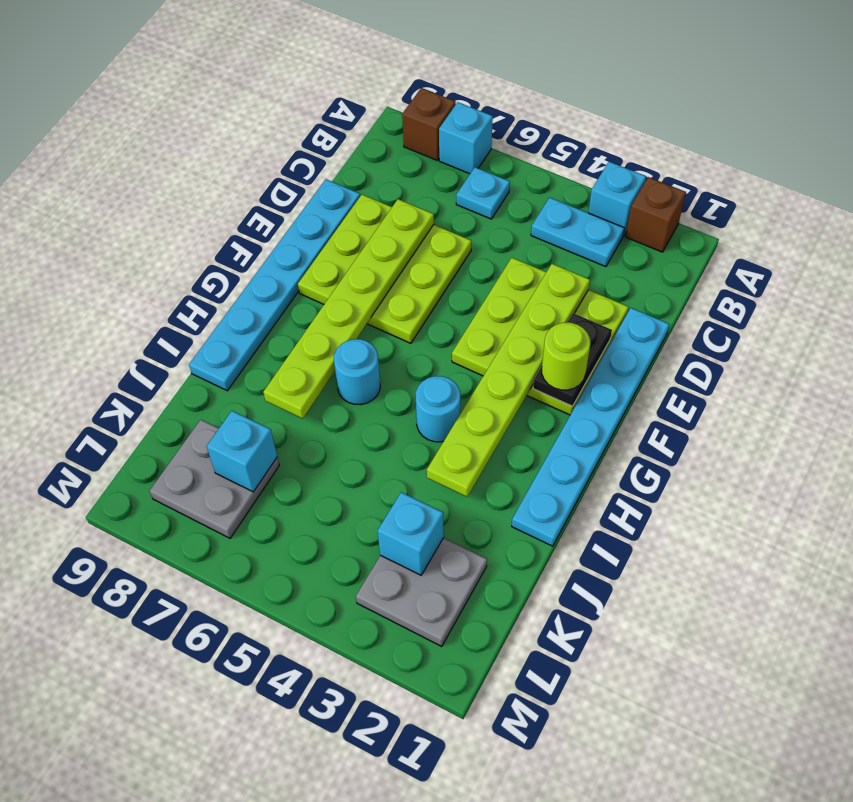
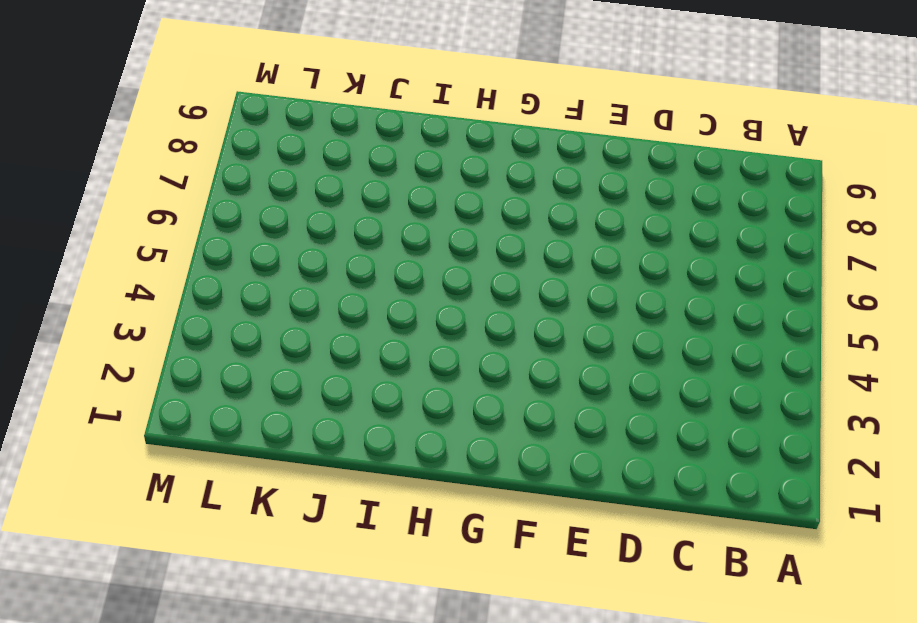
none -> brown brick A2 level 1
none -> cyan brick A3 level 1
none -> cyan brick A7 level 1

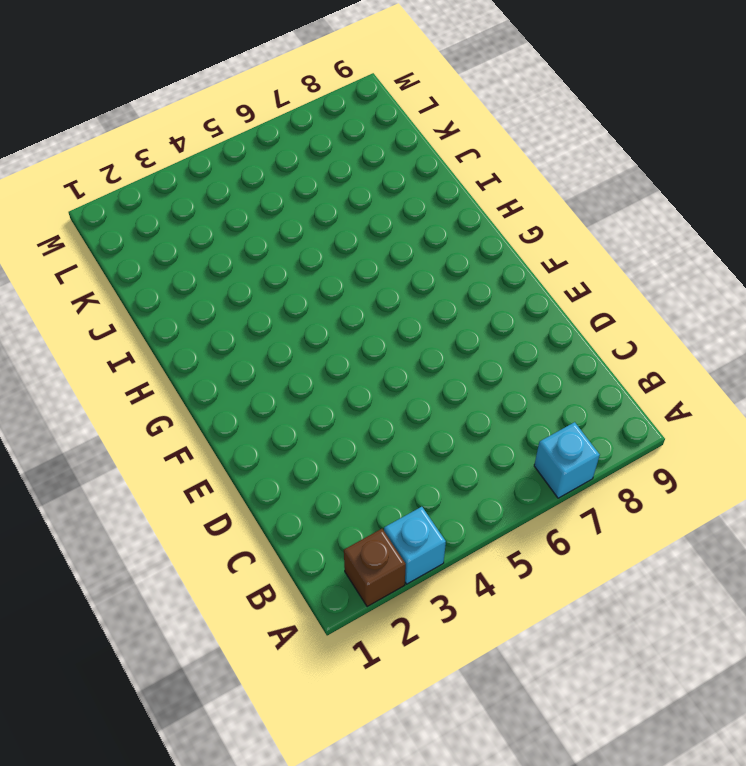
none -> brown brick A8 level 1
none -> cyan plate B3:B4 level 1
none -> cyan plate B6 level 1

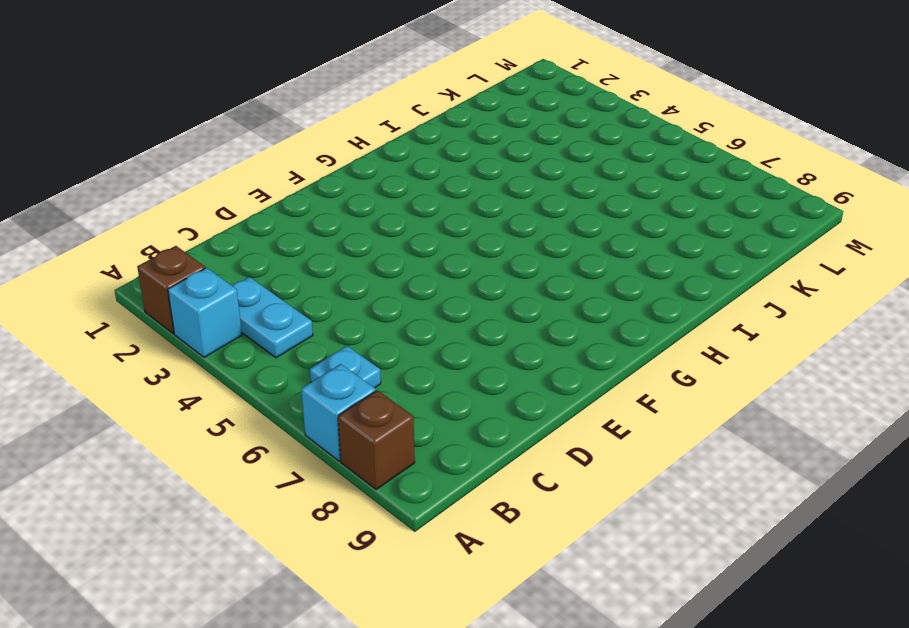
none -> cyan plate D1:I1 level 1
none -> lime plate D2:F4 level 1
none -> lime plate D6:F8 level 1

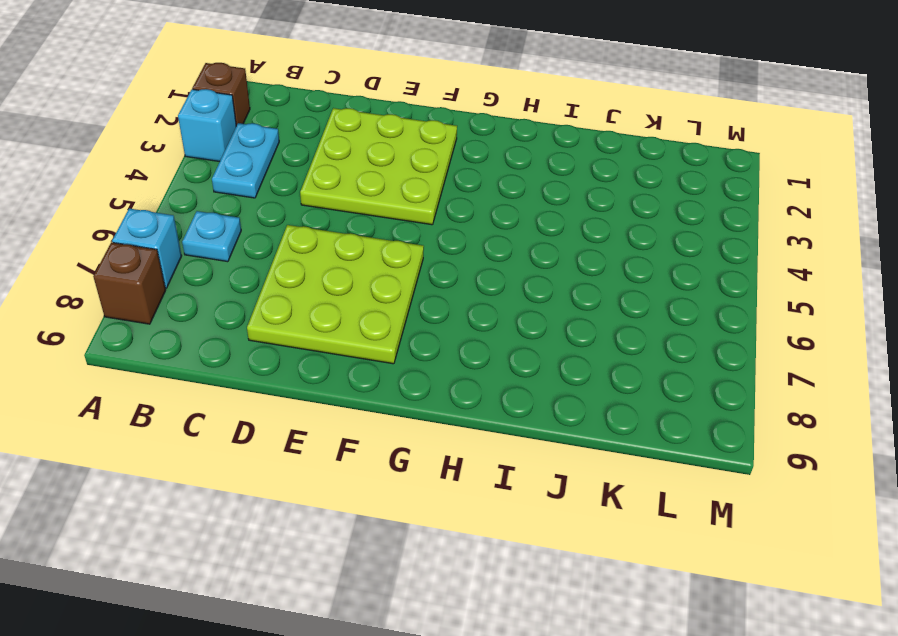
none -> cyan plate D1:I1 level 1
none -> cyan plate D9:I9 level 1
none -> cyan round brick H4 level 1

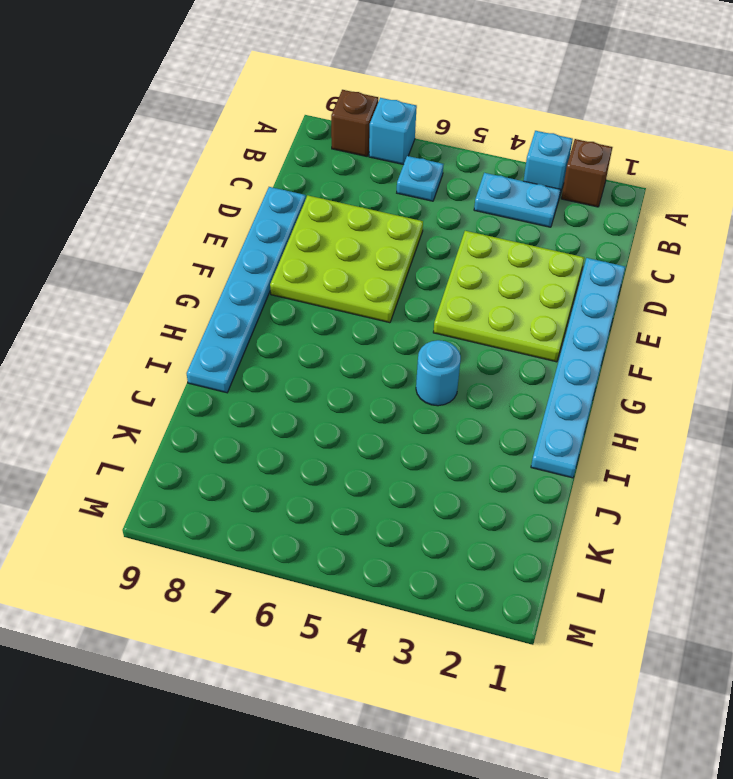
none -> cyan round brick H6 level 1
none -> grey plate K2:L3 level 1
none -> grey plate K7:L8 level 1

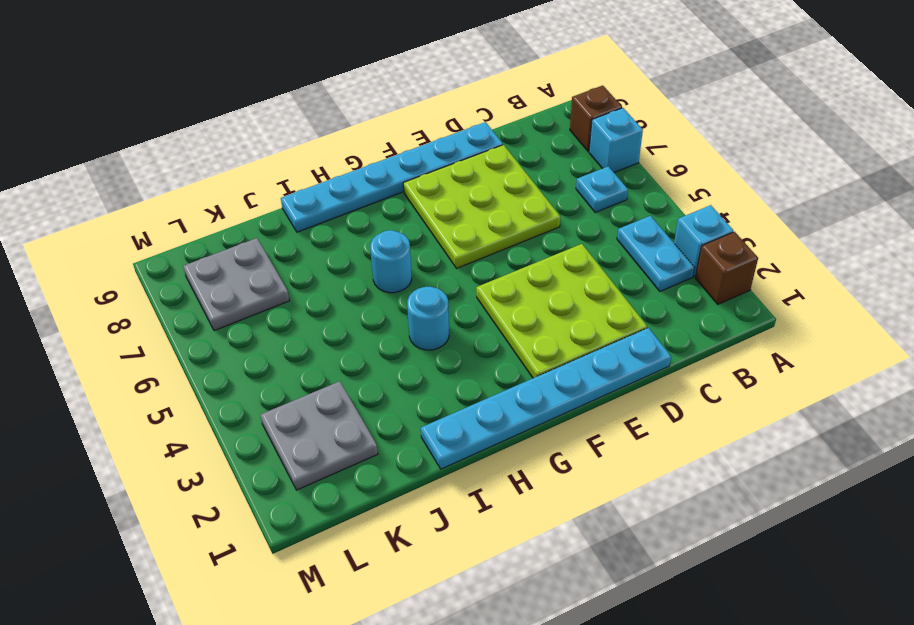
none -> lime plate D3:I3 level 2
none -> lime plate D7:I7 level 2
none -> black plate E2:F2 level 2

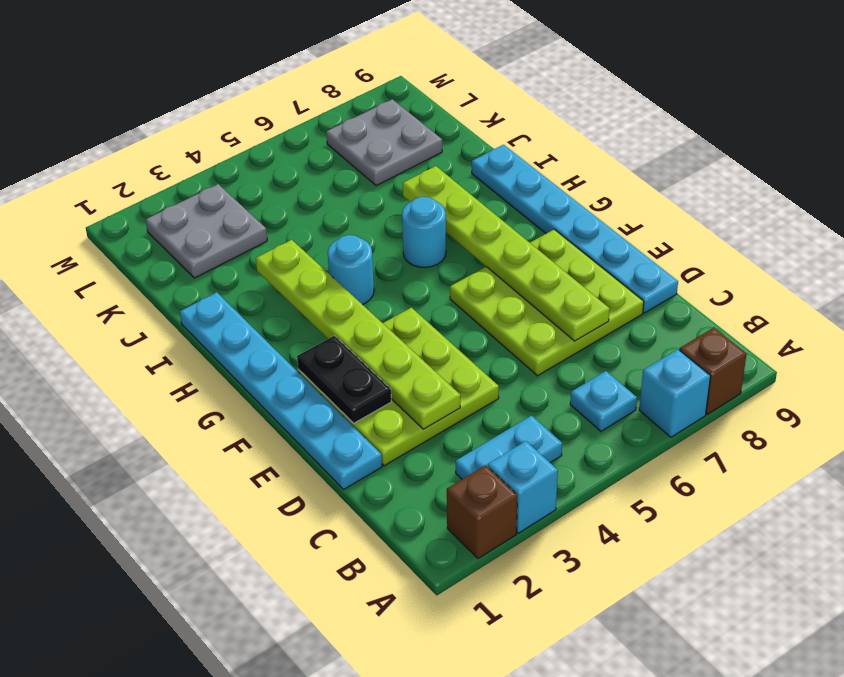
none -> cyan brick K3 level 2
none -> cyan brick K7 level 2
none -> lime round brick F2 level 3

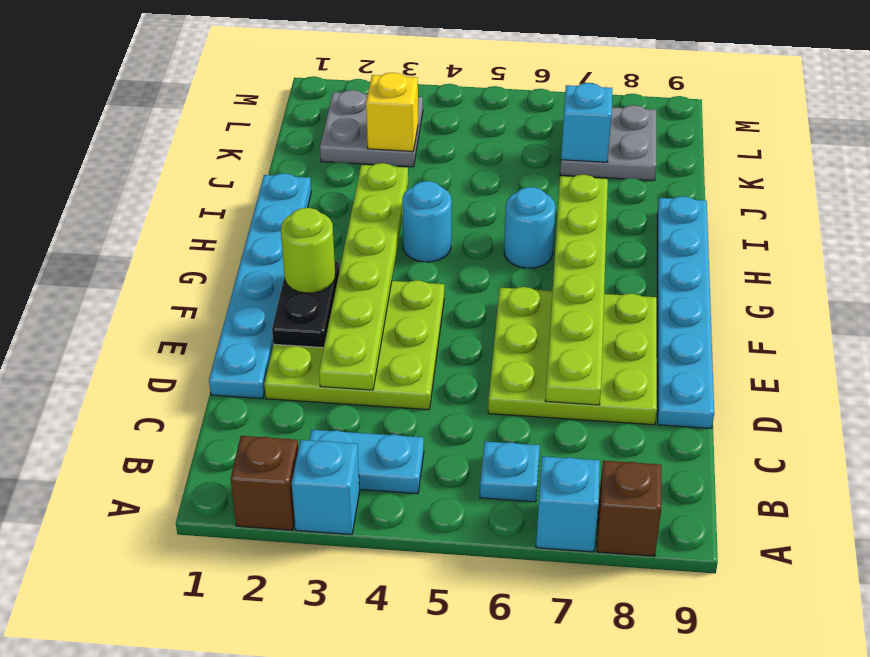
yellow brick K3 level 2 -> cyan brick K3 level 2

